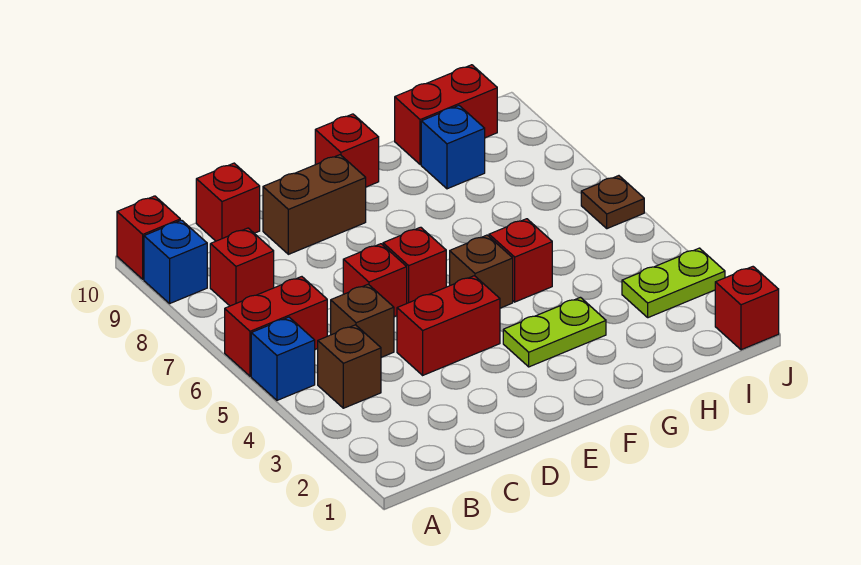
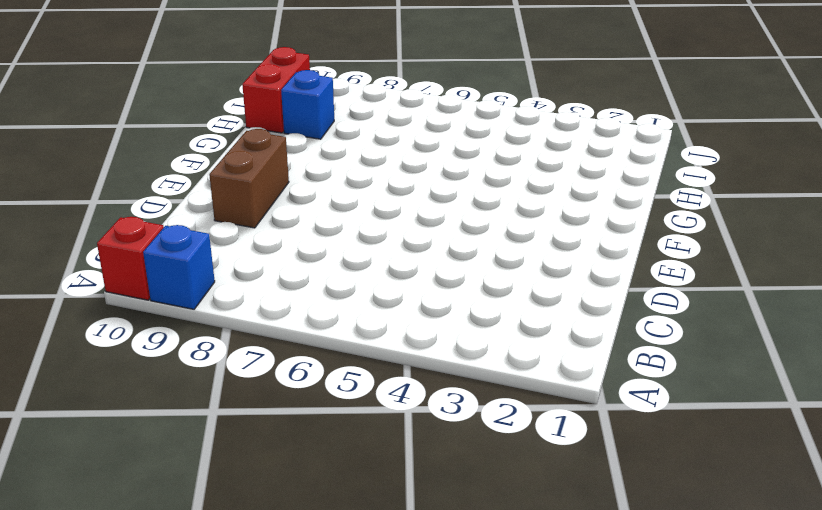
none -> blue brick A5 level 1
none -> red brick A6:B6 level 1
none -> brown brick B4 level 1

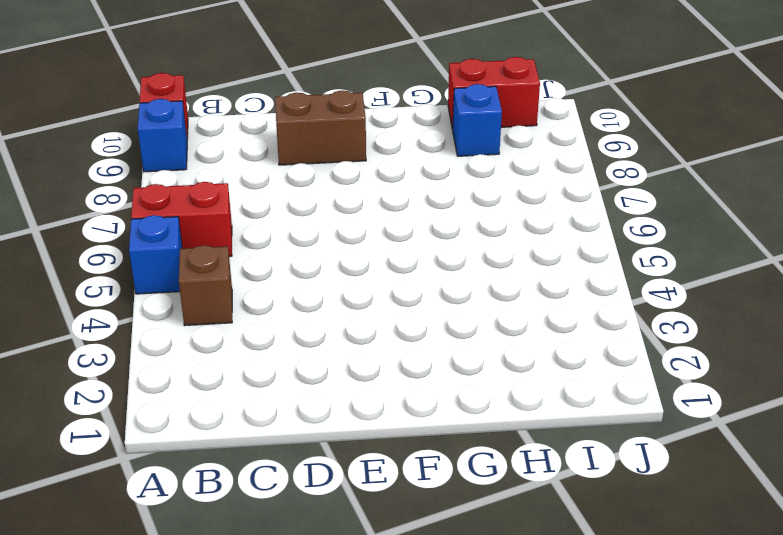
none -> red brick B8 level 1
none -> brown brick C5 level 1
none -> red brick C10 level 1

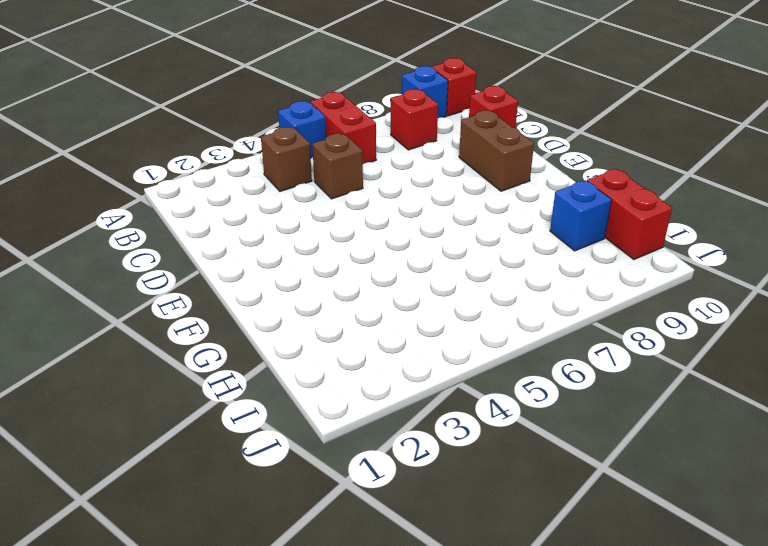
none -> red brick D4:E4 level 1
none -> red brick D6 level 1
none -> red brick E6 level 1

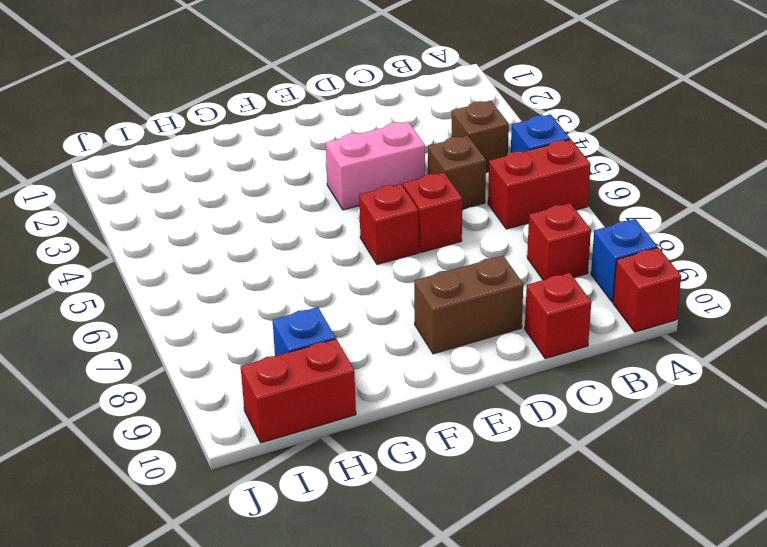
pink brick D4:E4 level 1 -> red brick D4:E4 level 1
none -> lime plate F3:G3 level 1
none -> brown brick F5 level 1
none -> red brick F10 level 1

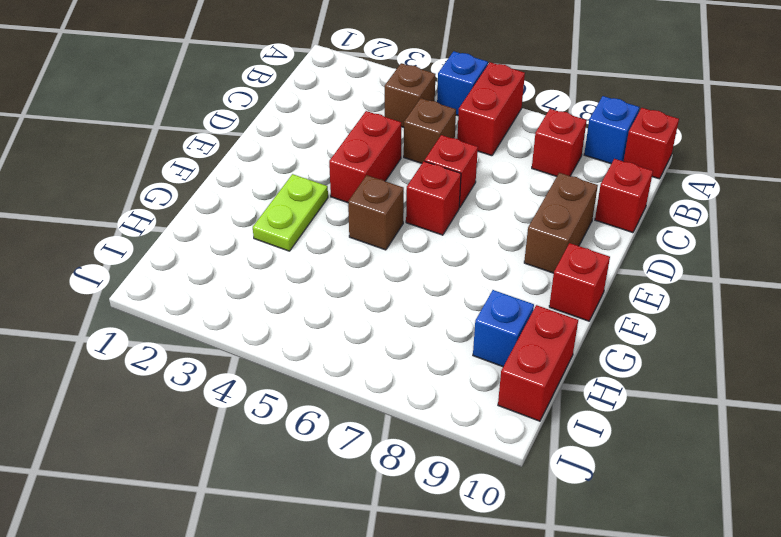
none -> red brick G5 level 1
none -> lime plate I3:J3 level 1
none -> red brick J1 level 1

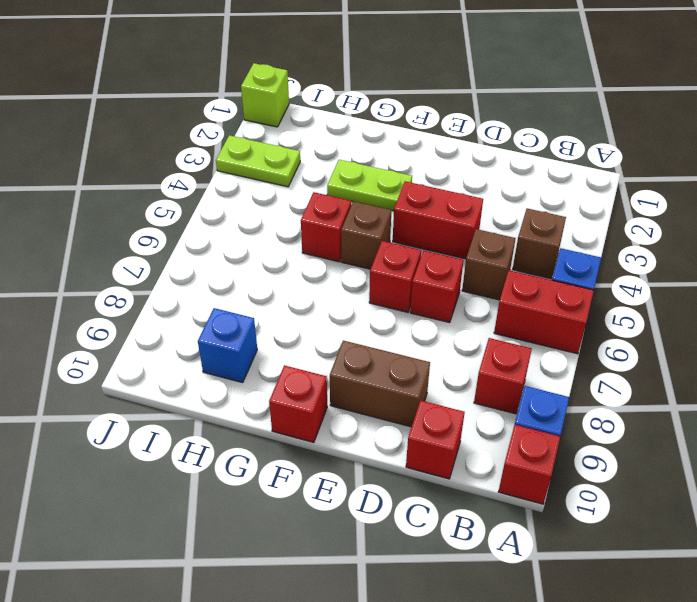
lime brick J1 level 1 -> red brick J1 level 1
none -> red brick H10:I10 level 1
none -> brown plate J6 level 1

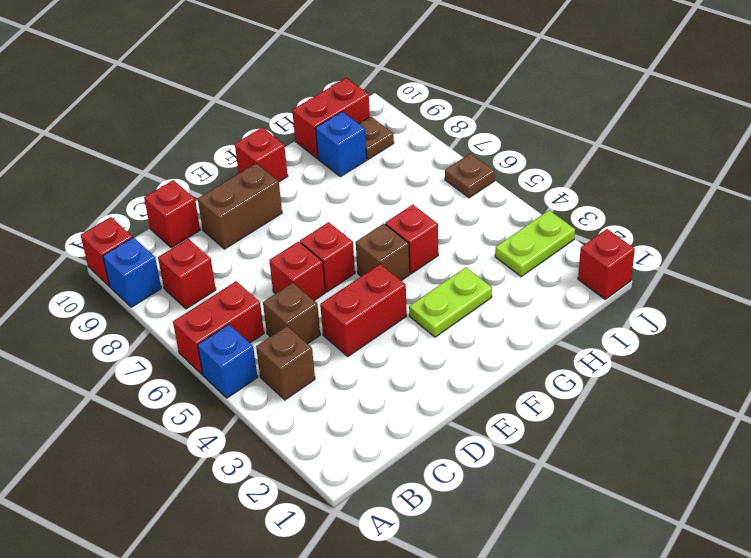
brown plate I9 level 1 -> none

